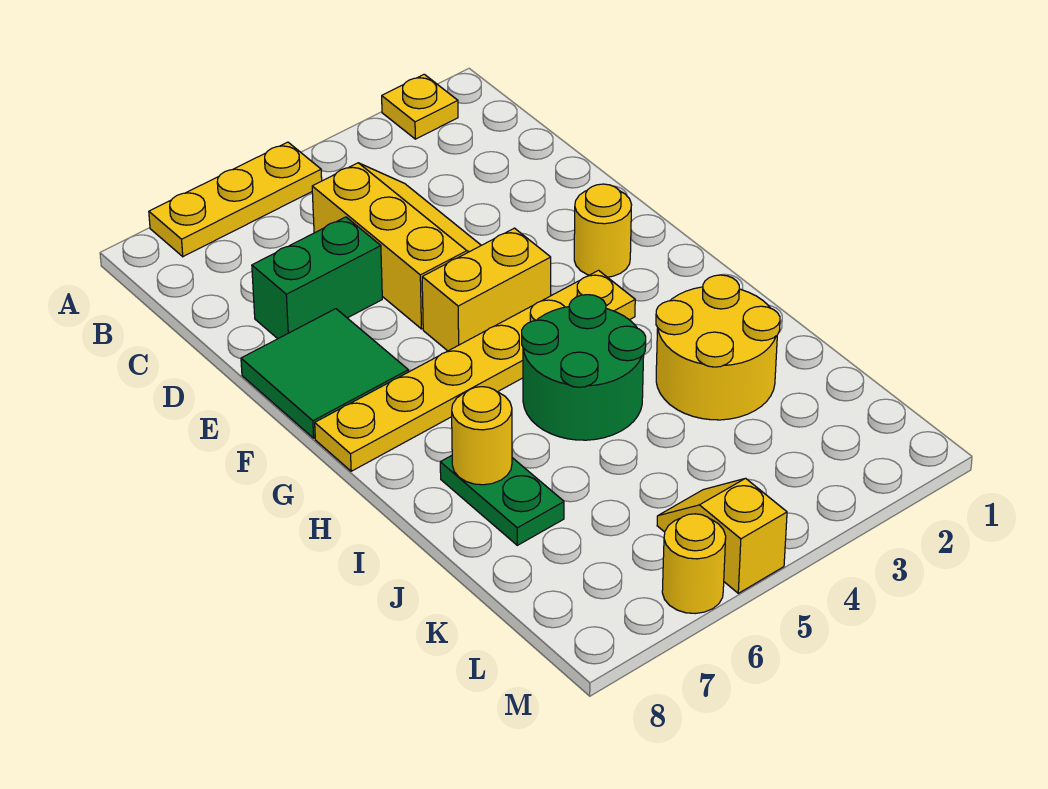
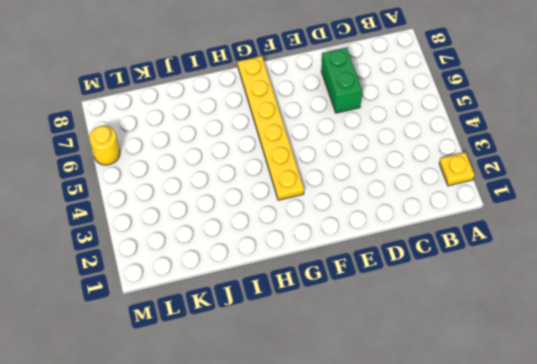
none -> yellow plate A5:A7 level 1
none -> yellow slope C4:E5 level 1 top 5
none -> green tile E7:F8 level 1

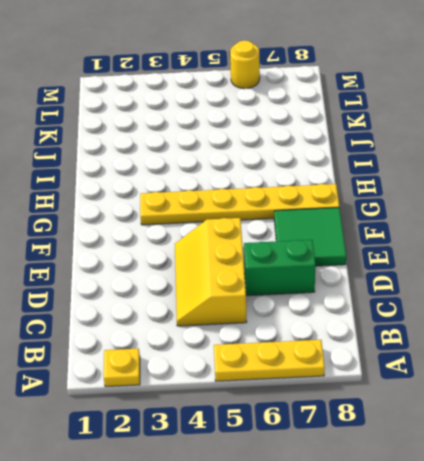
none -> yellow round brick F2 level 1
none -> yellow brick F4:F5 level 1
none -> green round brick H4:I5 level 1

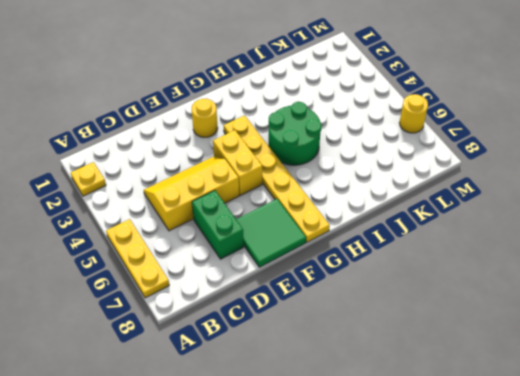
none -> yellow round brick I2:J3 level 1
none -> green plate I7:J7 level 1
none -> yellow slope L5:M5 level 1 top M

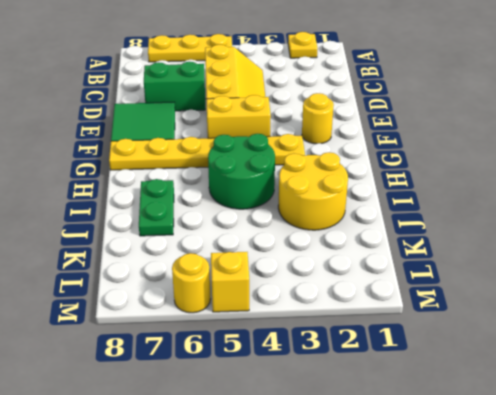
none -> yellow round brick I7 level 2

